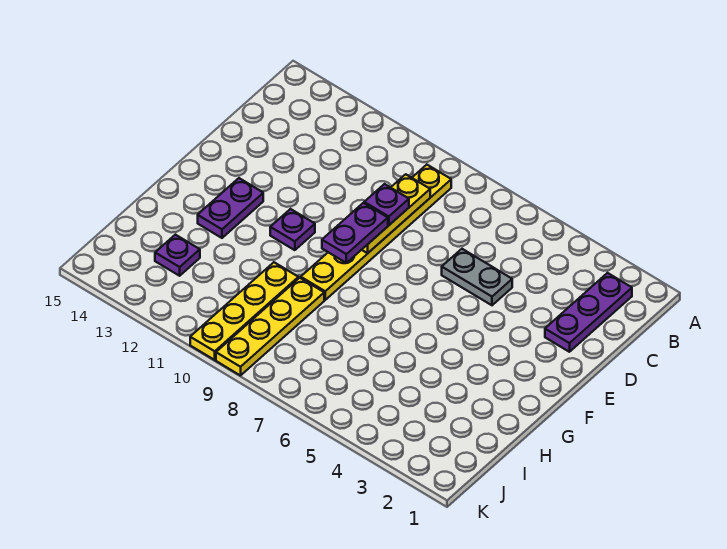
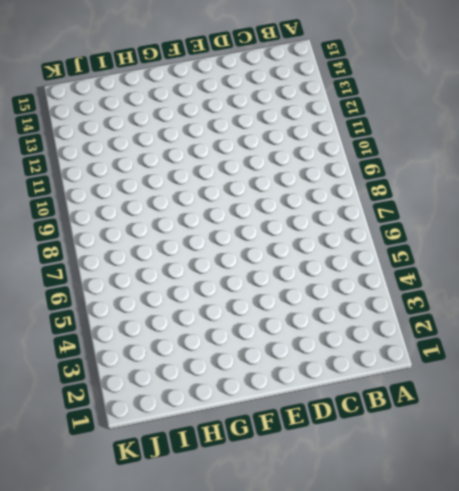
none -> purple plate B2:D2 level 1
none -> yellow plate B9:G9 level 1

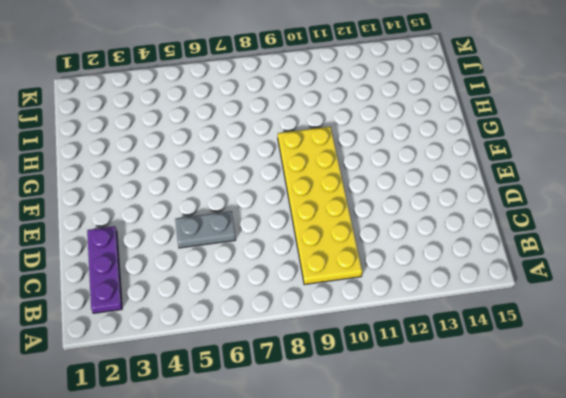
yellow plate B9:G10 level 1 -> yellow plate B9:G9 level 1
none -> purple plate F11 level 1
none -> purple plate F13:G13 level 1

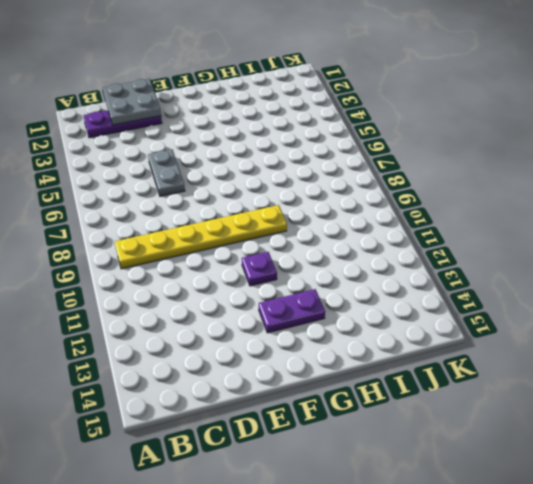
grey plate C1:D2 level 2 -> none
none -> yellow plate H9:K9 level 1
none -> yellow plate H10:K10 level 1

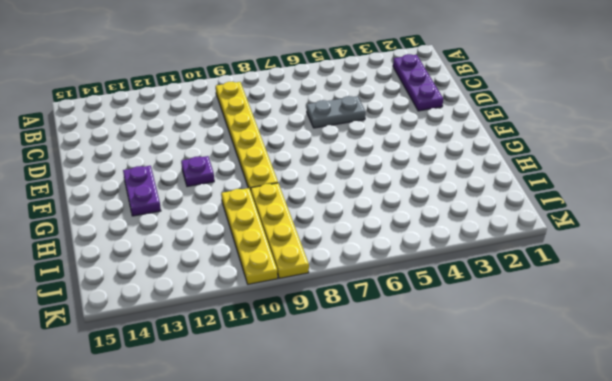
none -> purple plate I13 level 1
none -> yellow plate C9:E9 level 2

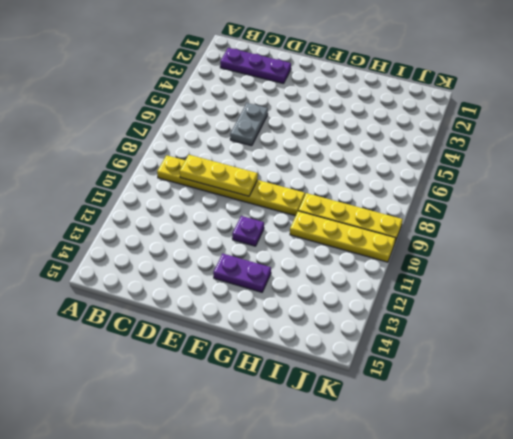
none -> purple plate I13 level 1
none -> purple plate D9 level 3

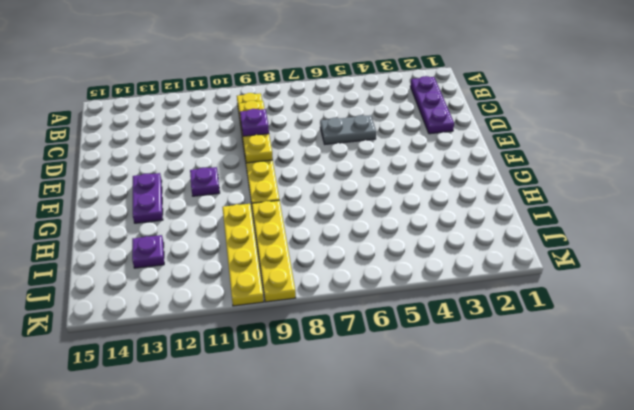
none -> purple plate E9:F9 level 3

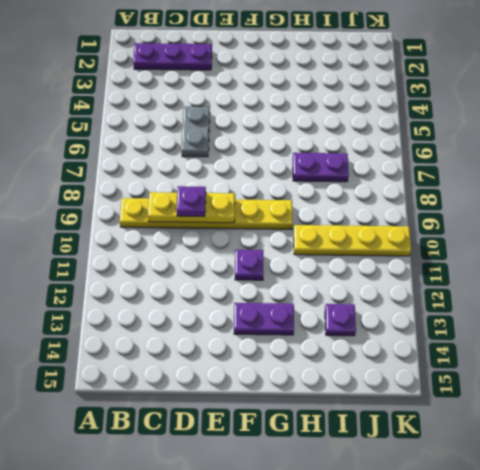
purple plate H7:I7 level 1 -> purple plate E9:F9 level 3
none -> yellow plate H9:K9 level 1

